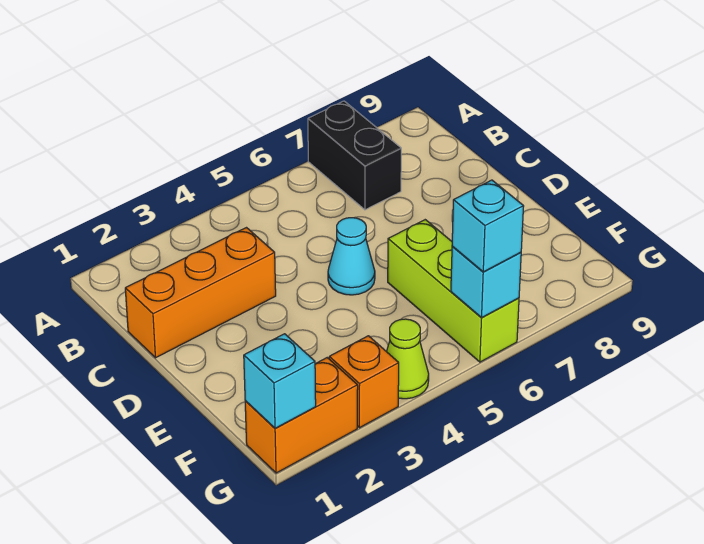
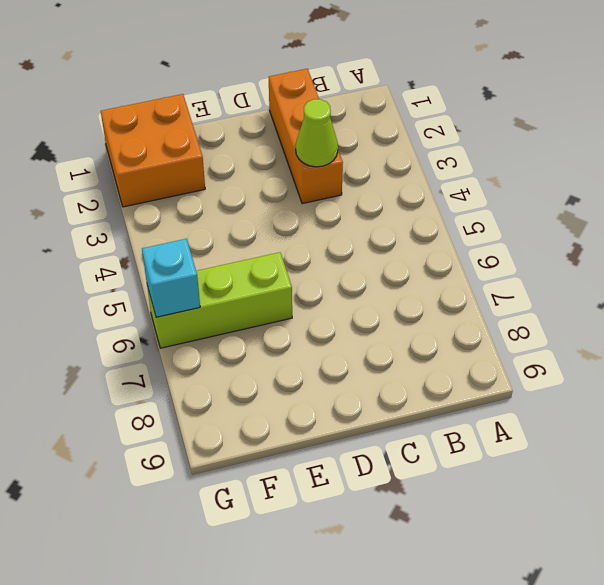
lime cone C3 level 2 -> lime cone G4 level 1
orange brick F1:G2 level 1 -> orange brick G1:G2 level 1
none -> black brick A7:B7 level 1
none -> cyan cone D5 level 1

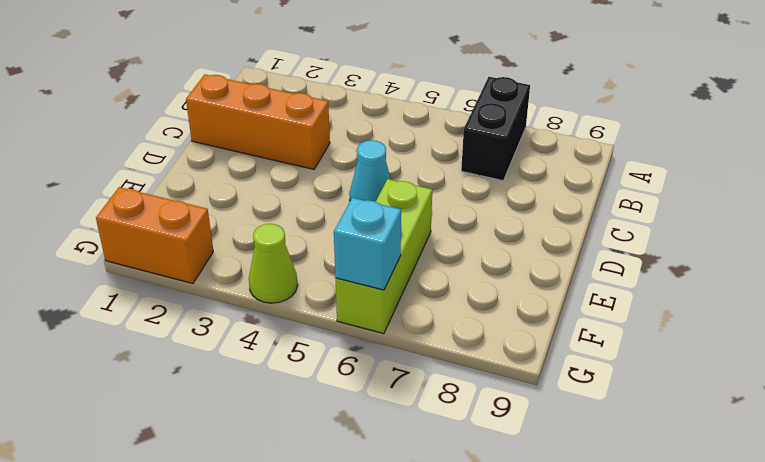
none -> orange brick G3 level 1
none -> cyan brick G1 level 2

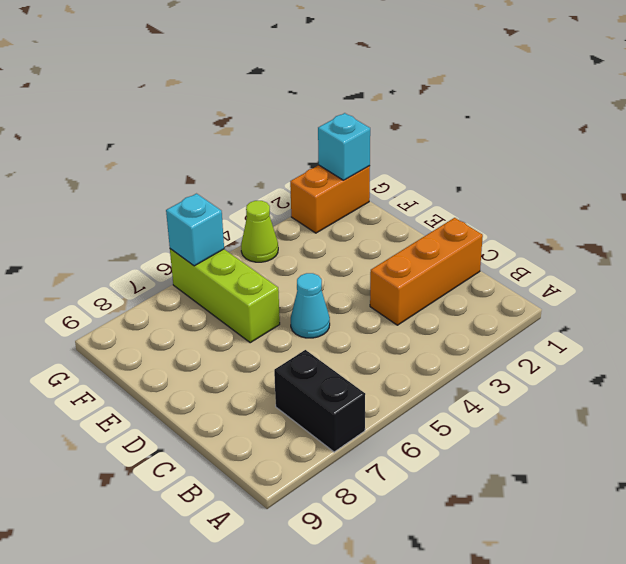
none -> orange brick G3 level 1
none -> cyan brick G6 level 3

